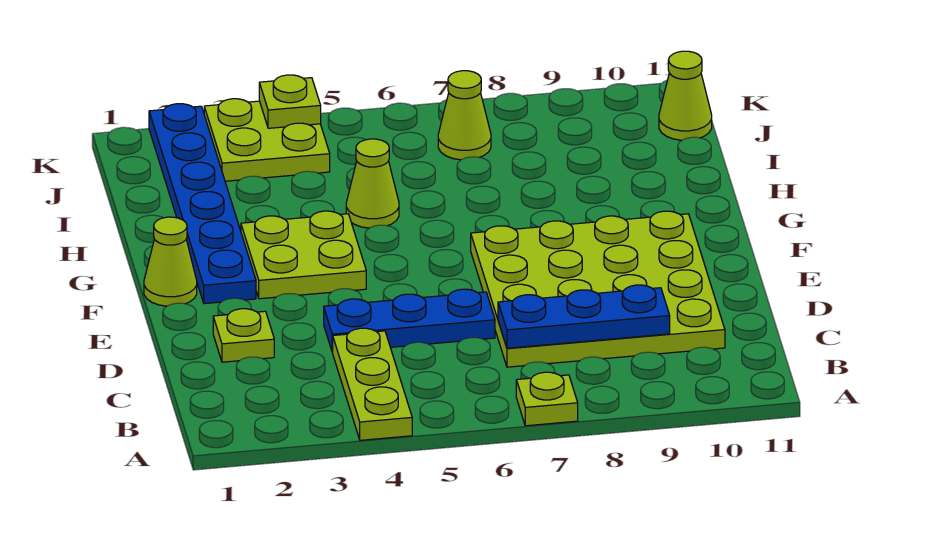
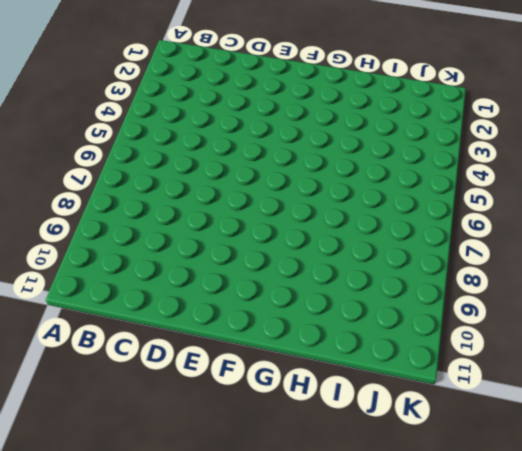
none -> lime plate A4:C4 level 1
none -> lime plate A7 level 1
none -> lime plate C7:F10 level 1

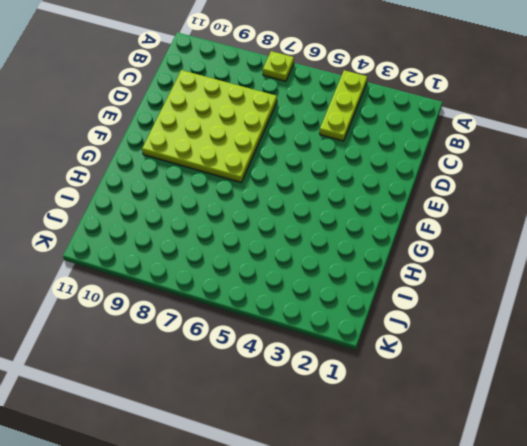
none -> lime plate D2 level 1
none -> blue plate D4:D6 level 1
none -> lime cone F1 level 1

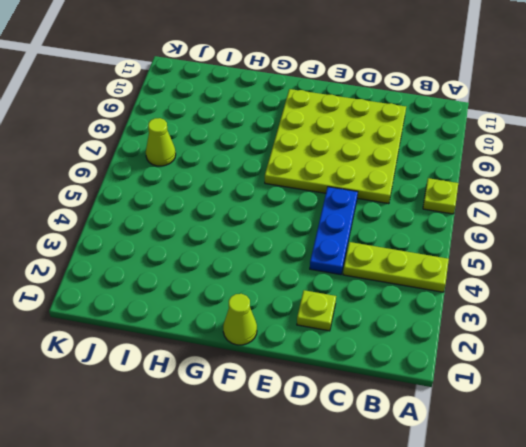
none -> blue plate F2:K2 level 1
none -> lime plate F3:G4 level 1
none -> lime cone H5 level 1

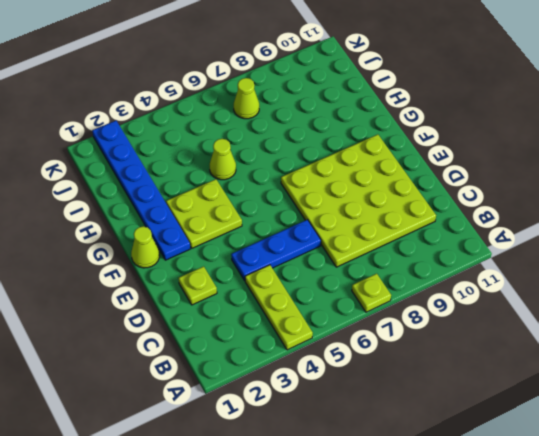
none -> lime plate J3:K4 level 1
none -> lime cone J11 level 1
none -> blue plate C7:C9 level 2

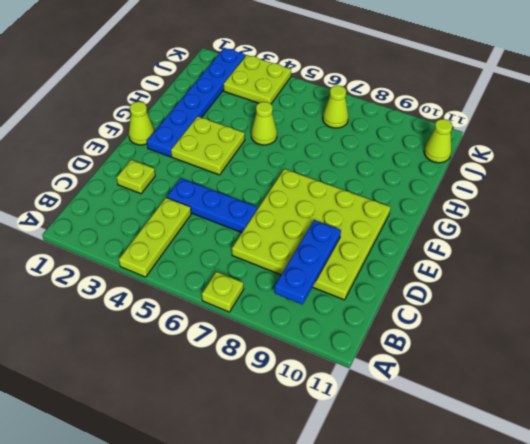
blue plate B9:D9 level 2 -> blue plate C7:C9 level 2
none -> lime plate K4 level 2

